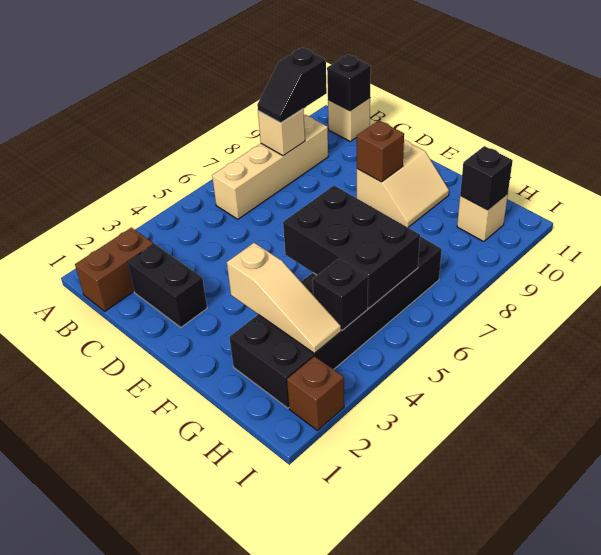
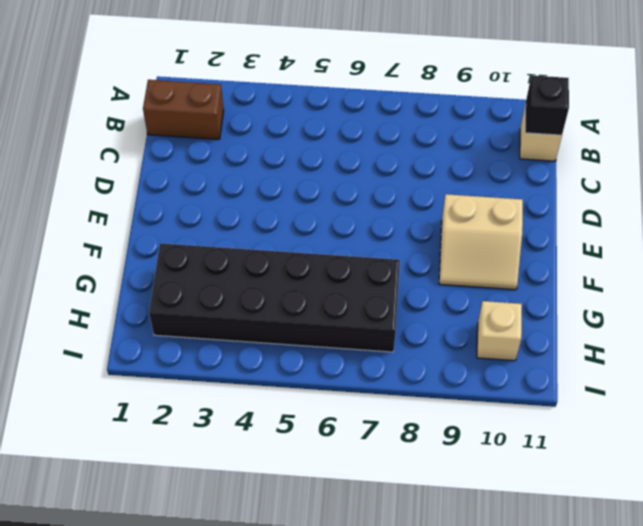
none -> tan brick B6:B9 level 1
none -> black brick C2:D2 level 1
none -> brown brick I2 level 1

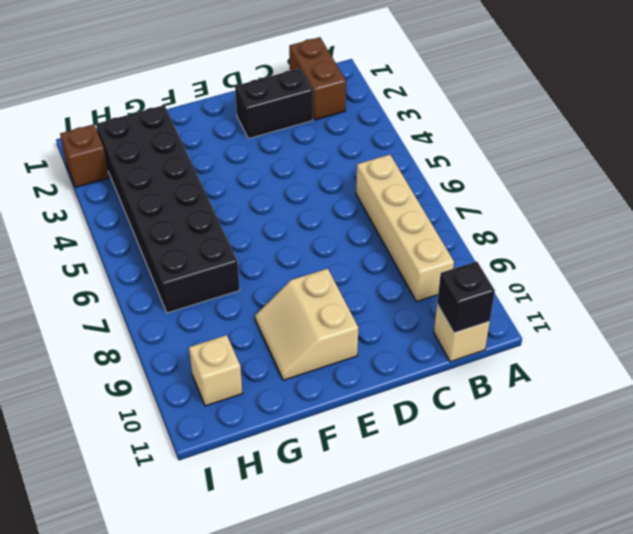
none -> tan brick B8 level 2
none -> brown brick E9 level 2
none -> tan slope F3:H3 level 2 top F

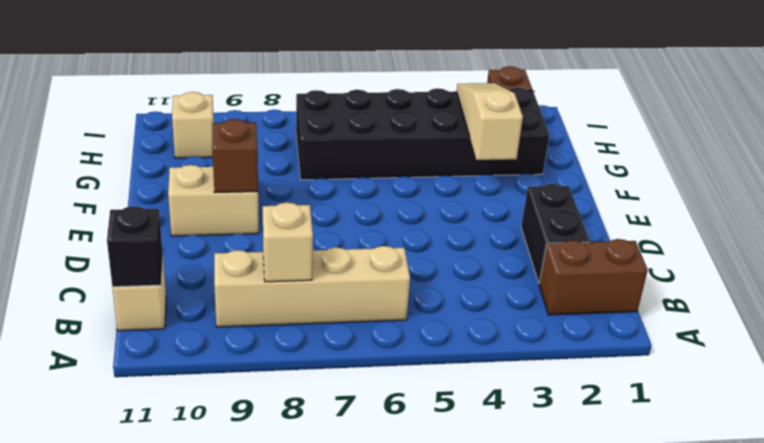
none -> black brick F5:H6 level 2
none -> black brick H4 level 2
none -> black brick H10 level 2

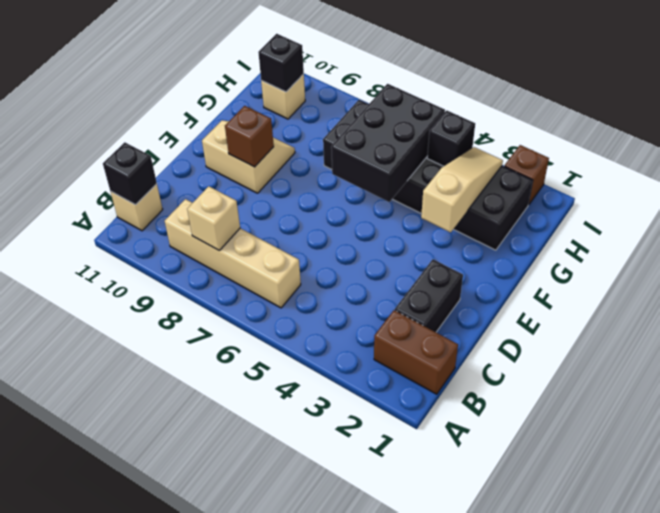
none -> black slope B8:B9 level 3 top 9

